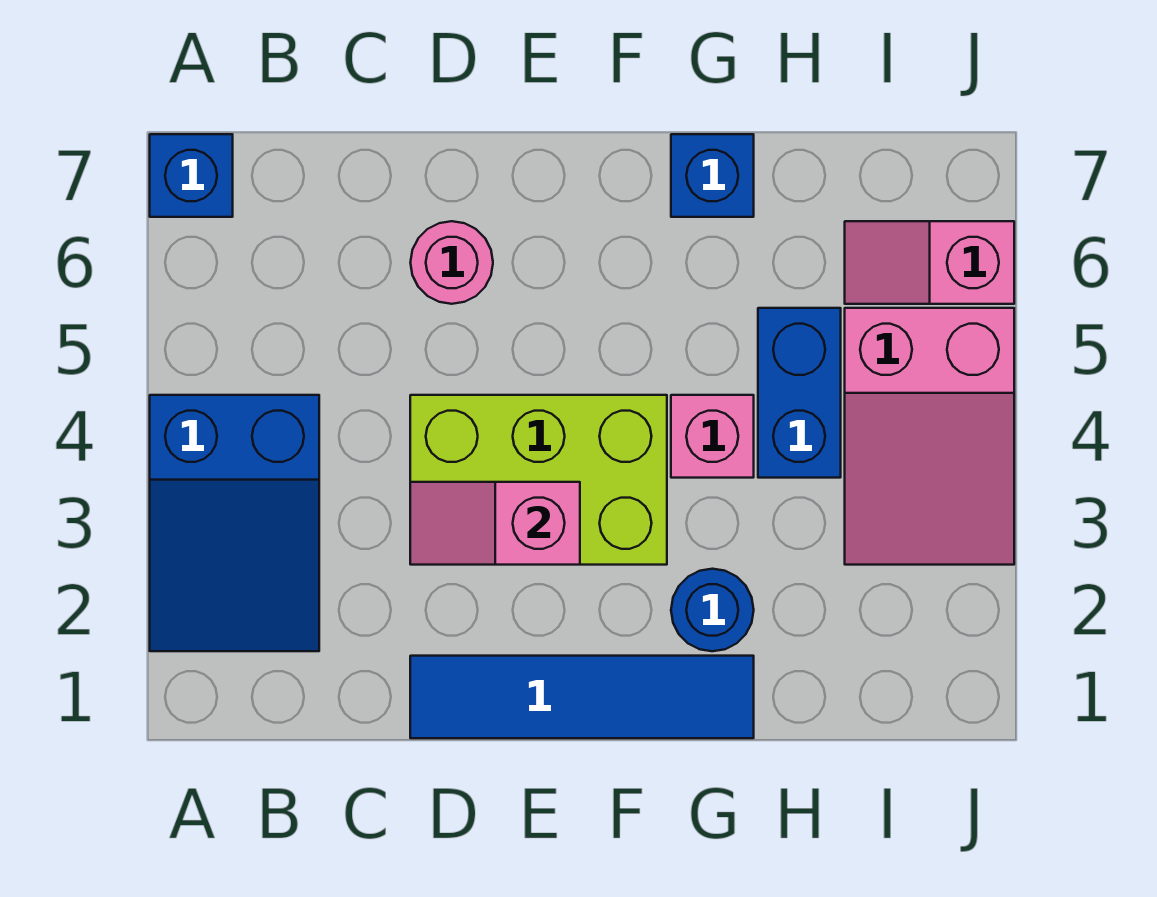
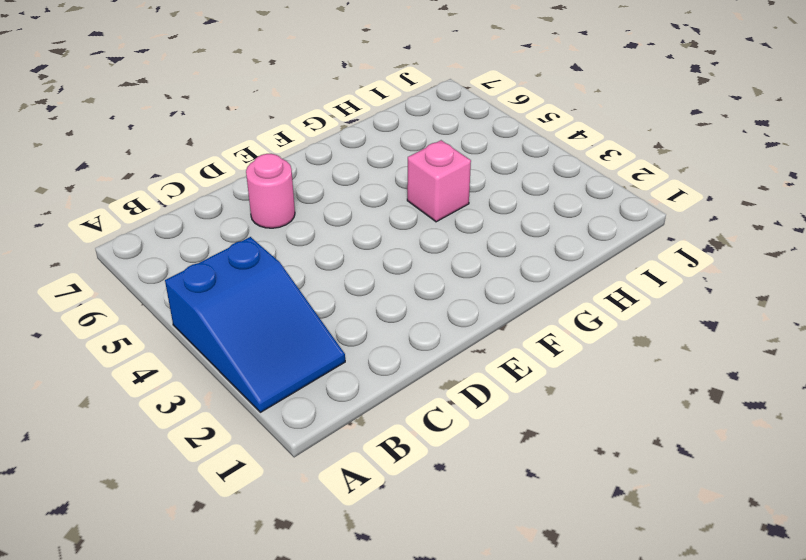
none -> blue brick A7 level 1
none -> blue tile D1:G1 level 1
none -> lime brick D3:F4 level 1

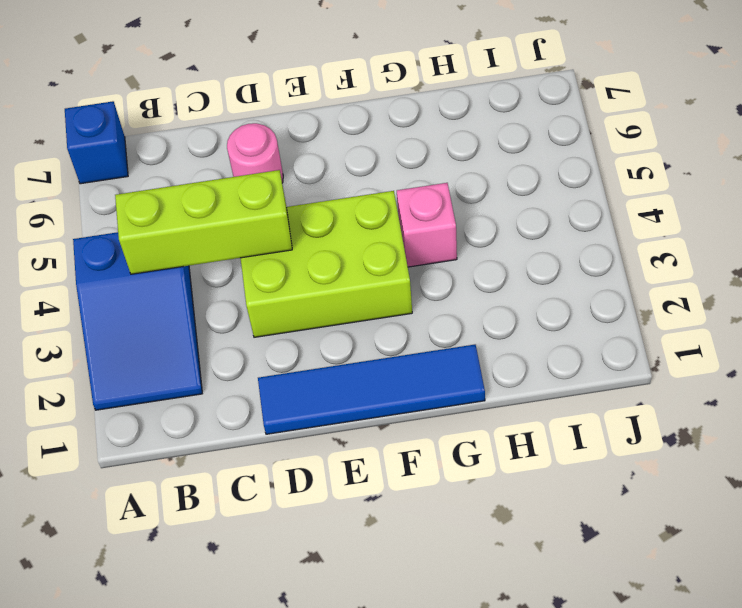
lime brick B4:D4 level 2 -> none
none -> blue round brick G2 level 1
none -> blue brick G7 level 1
none -> blue brick H4:H5 level 1

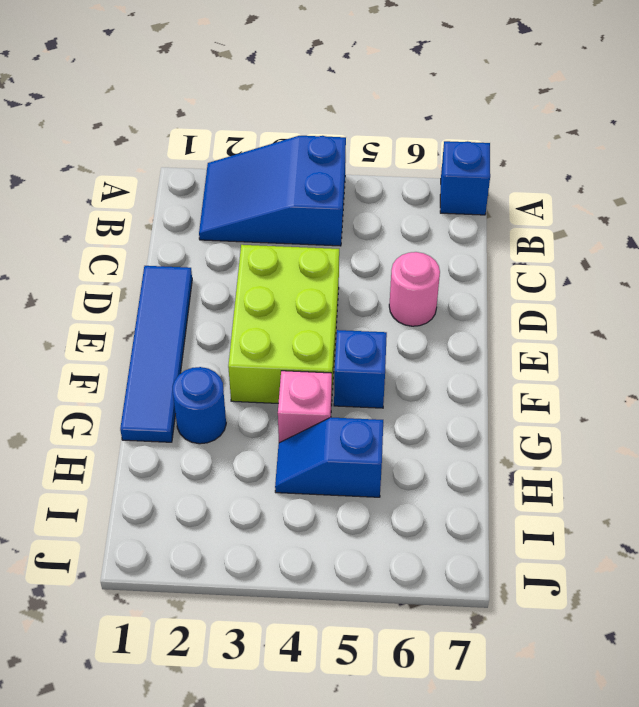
blue brick F5 level 1 -> blue brick G7 level 1
blue slope H4:H5 level 1 top 5 -> blue brick H4:H5 level 1
none -> pink slope I3:J5 level 1 top 5
none -> pink slope I6:J6 level 1 top J
none -> pink slope D3:E3 level 2 top E

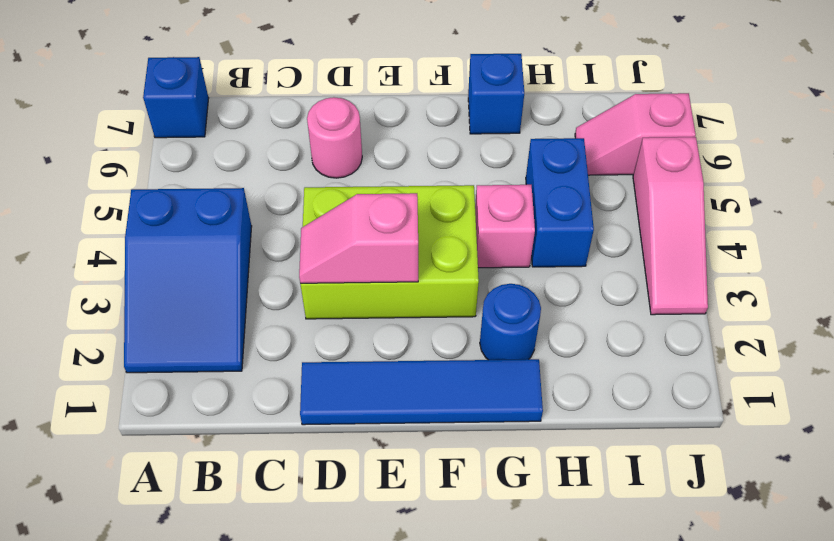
pink slope J3:J5 level 1 top 5 -> pink slope I3:J5 level 1 top 5

